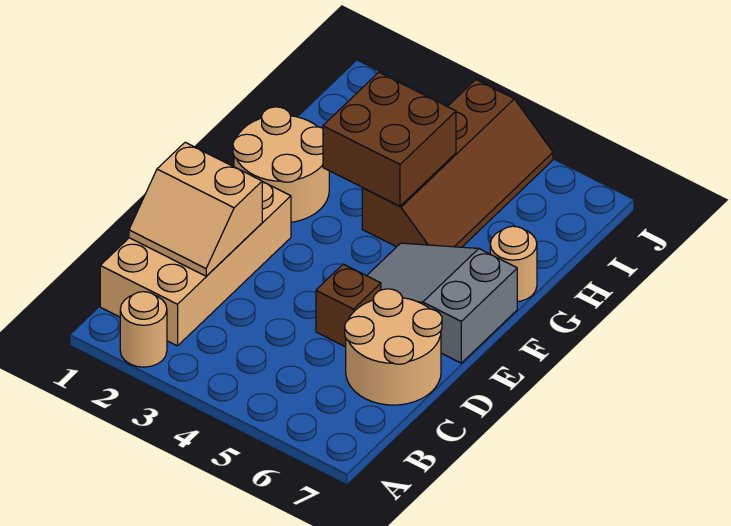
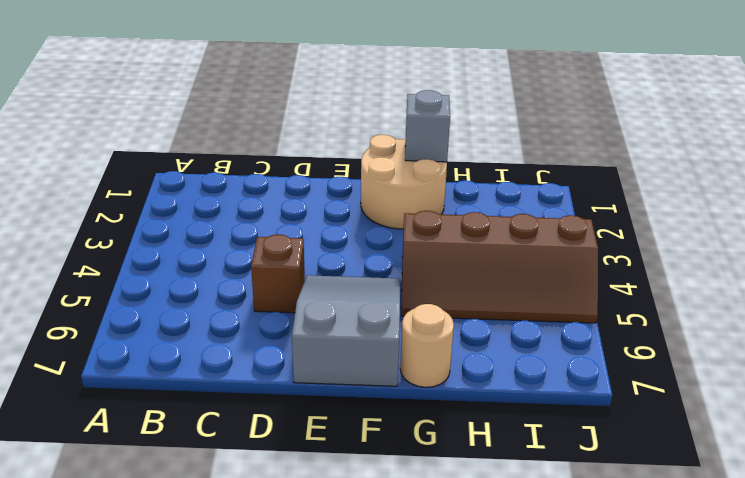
grey brick G1 level 2 -> none
none -> tan round brick A2 level 1
none -> tan brick B1:E2 level 1

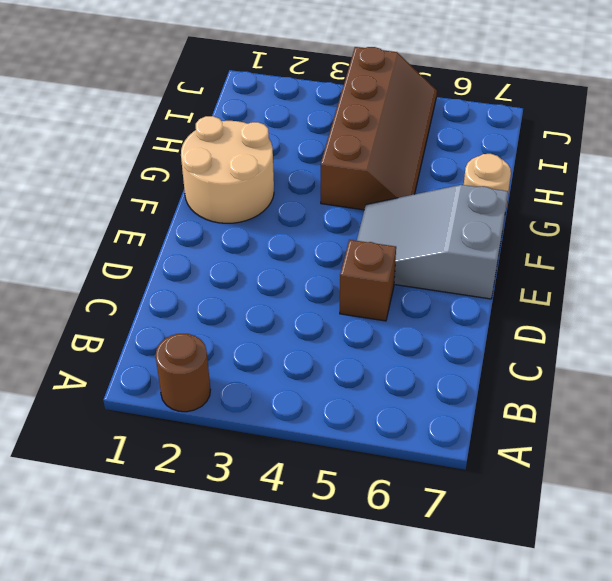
brown round brick A2 level 1 -> tan round brick A2 level 1
none -> tan brick B1:E2 level 1
none -> tan round brick C6:D7 level 1

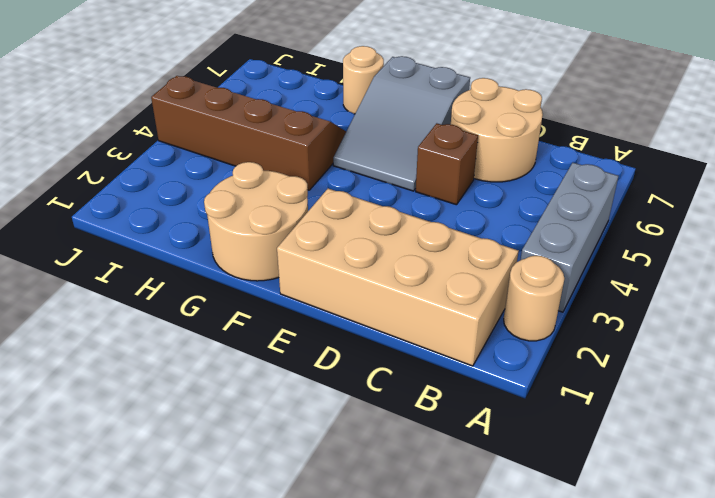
grey brick A3:A5 level 1 -> none
none -> tan slope C1:D2 level 2 top D
none -> brown brick G3:H4 level 2

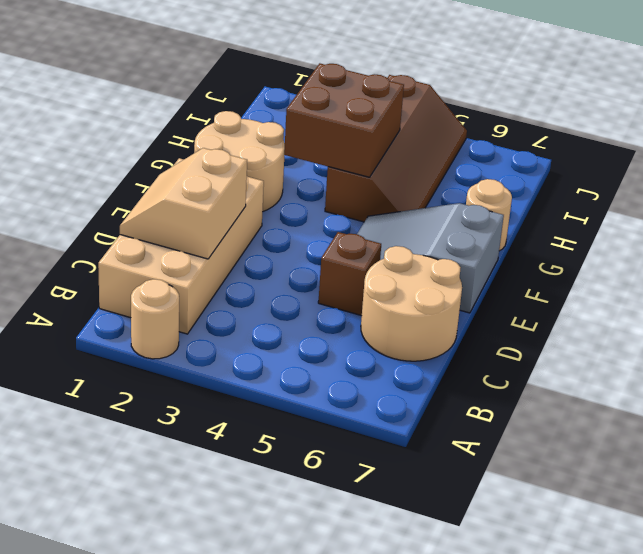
tan slope C1:D2 level 2 top 2 -> tan slope C1:D2 level 2 top D

